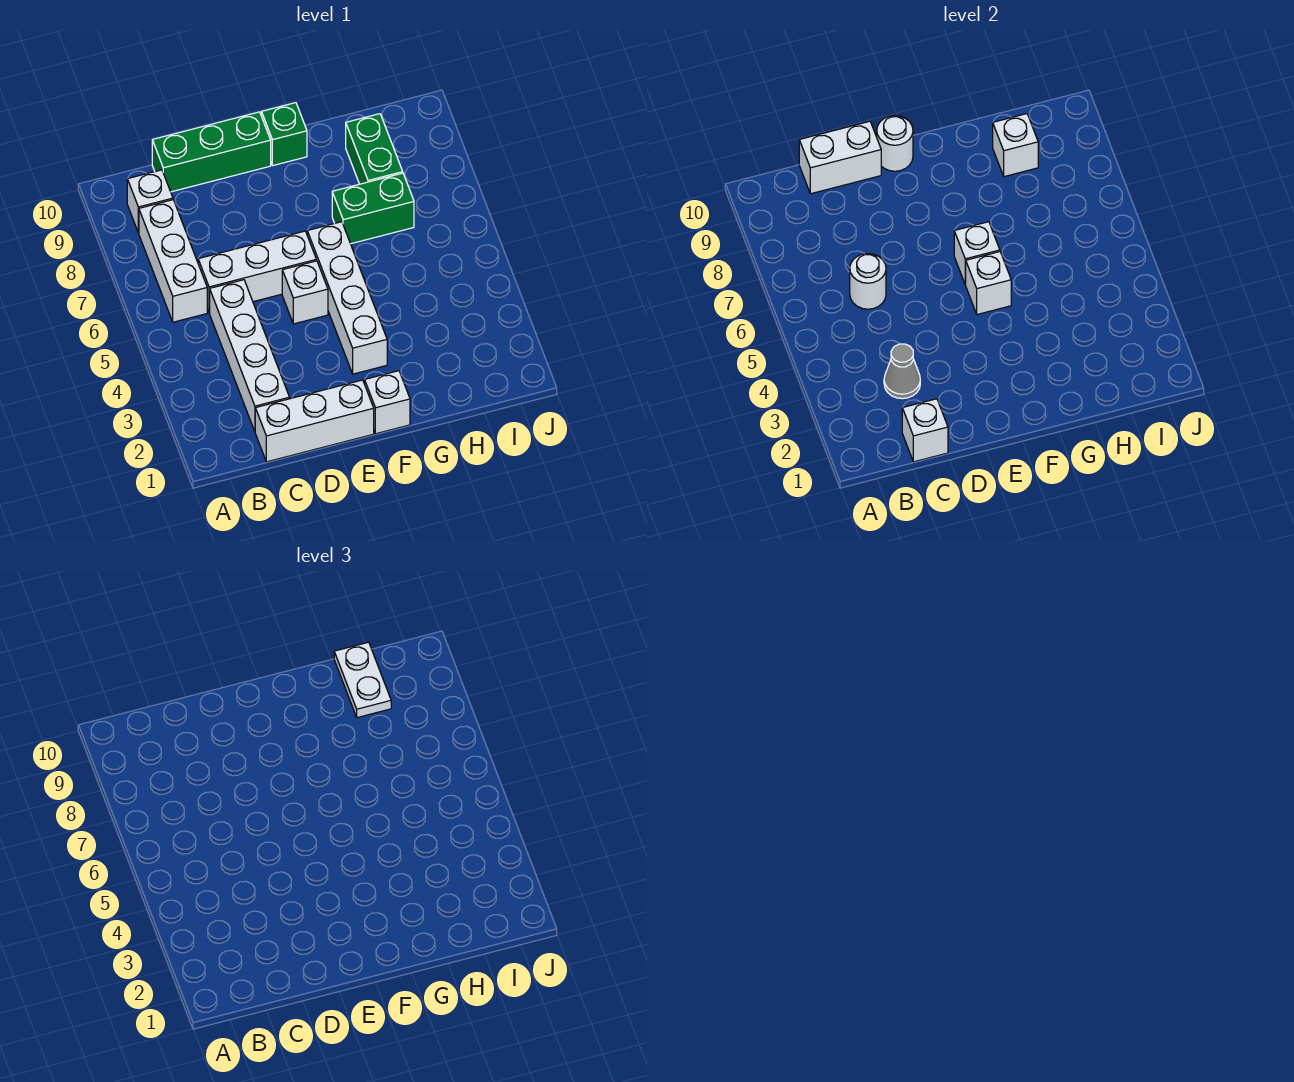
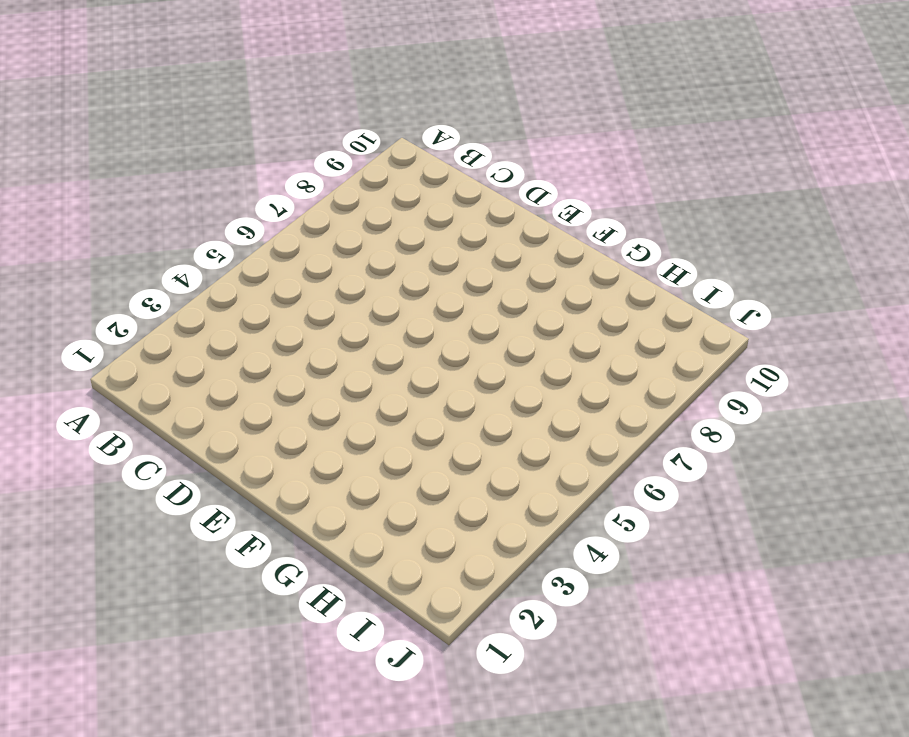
none -> white brick B6:B8 level 1
none -> white brick B9 level 1
none -> white brick C1:E1 level 1

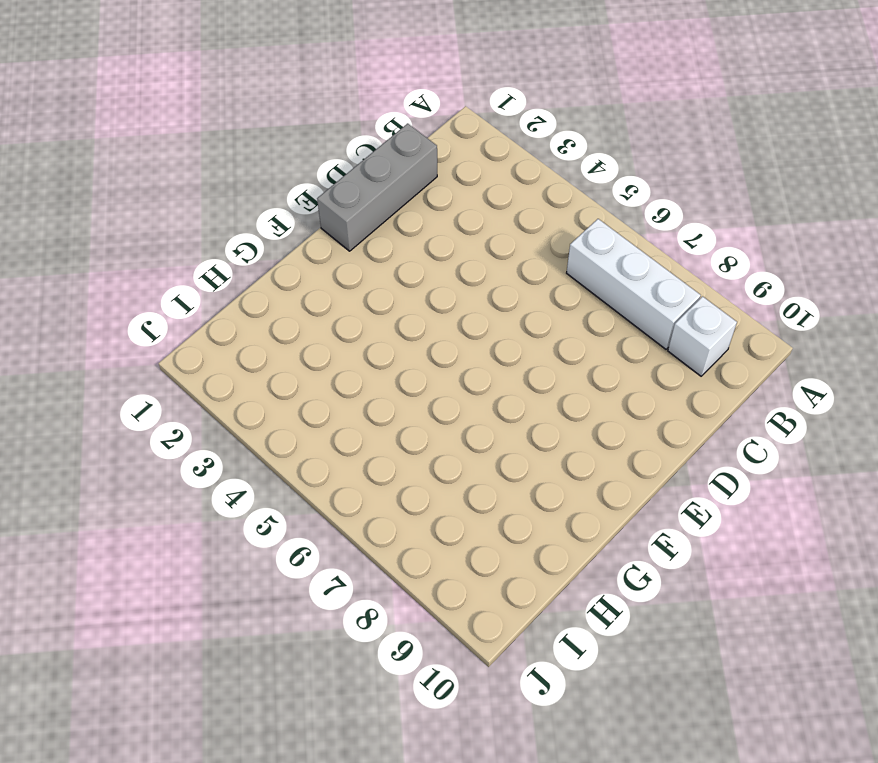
grey brick C1:E1 level 1 -> white brick C1:E1 level 1
none -> white brick C2:C5 level 1
none -> white brick C6:E6 level 1
none -> green brick C10:E10 level 1

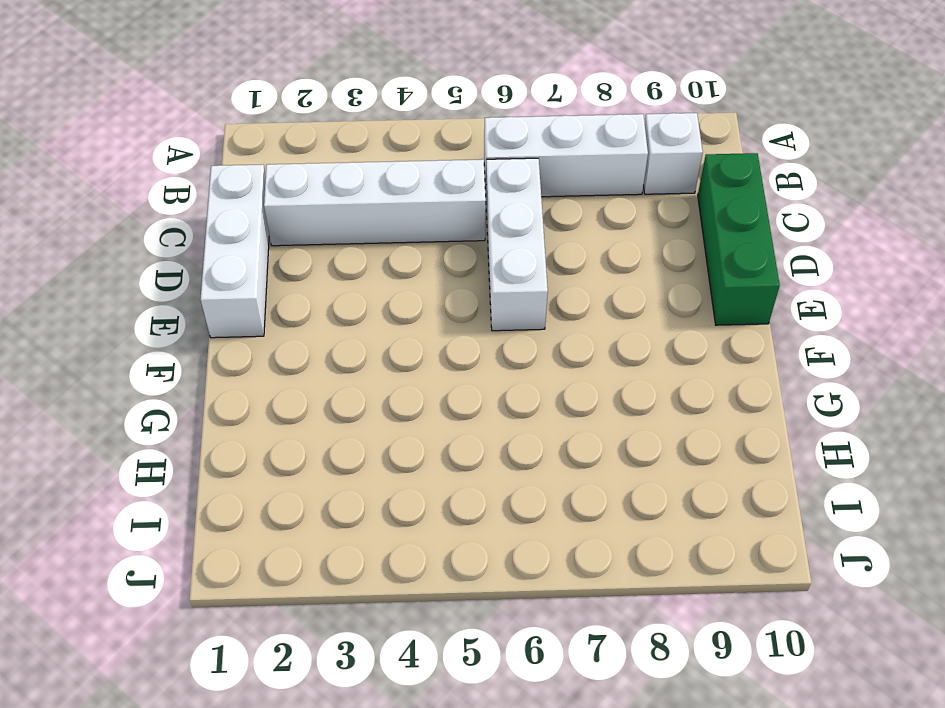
none -> white brick E5 level 1
none -> white brick F1 level 1
none -> white brick F3:F6 level 1

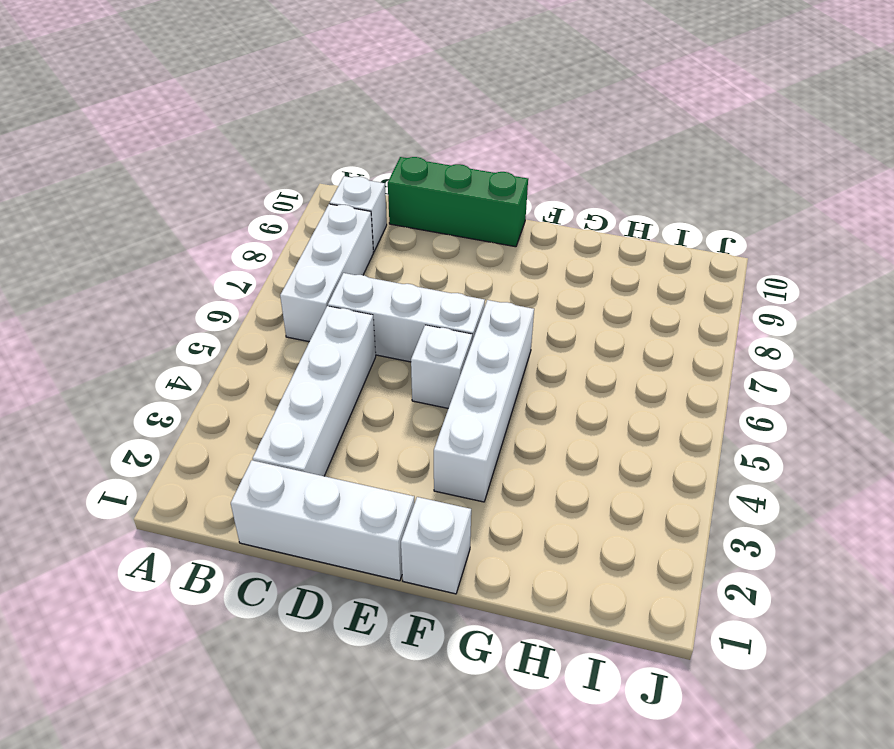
none -> green brick F10 level 1
none -> green brick G7:H7 level 1
none -> green brick H8:H9 level 1

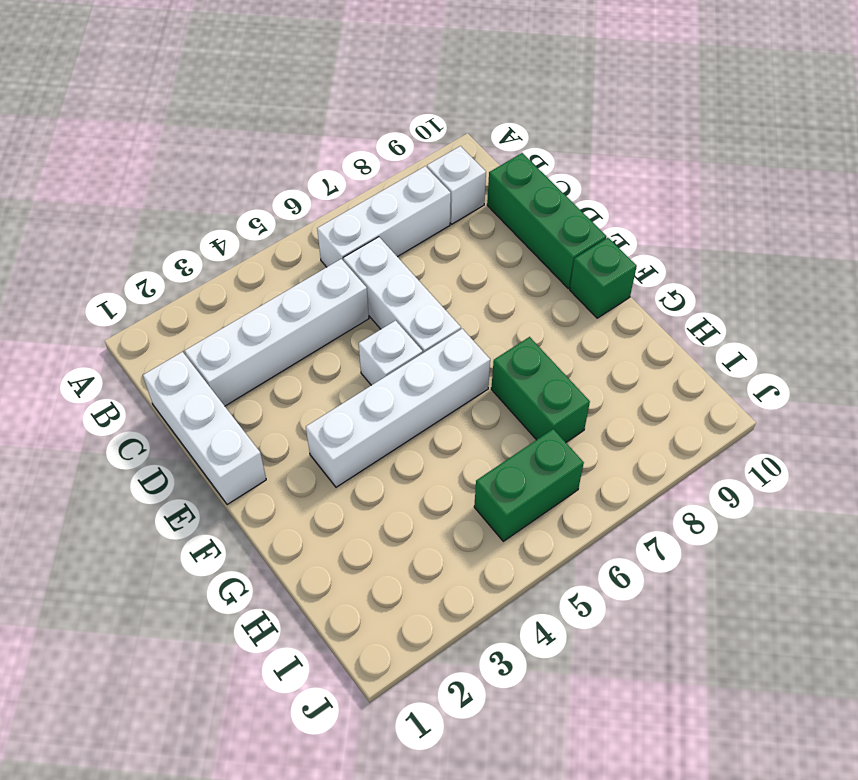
green brick I5:I6 level 1 -> green brick H8:H9 level 1
none -> white brick F1 level 1
none -> white brick C1 level 2
none -> grey cone C3 level 2

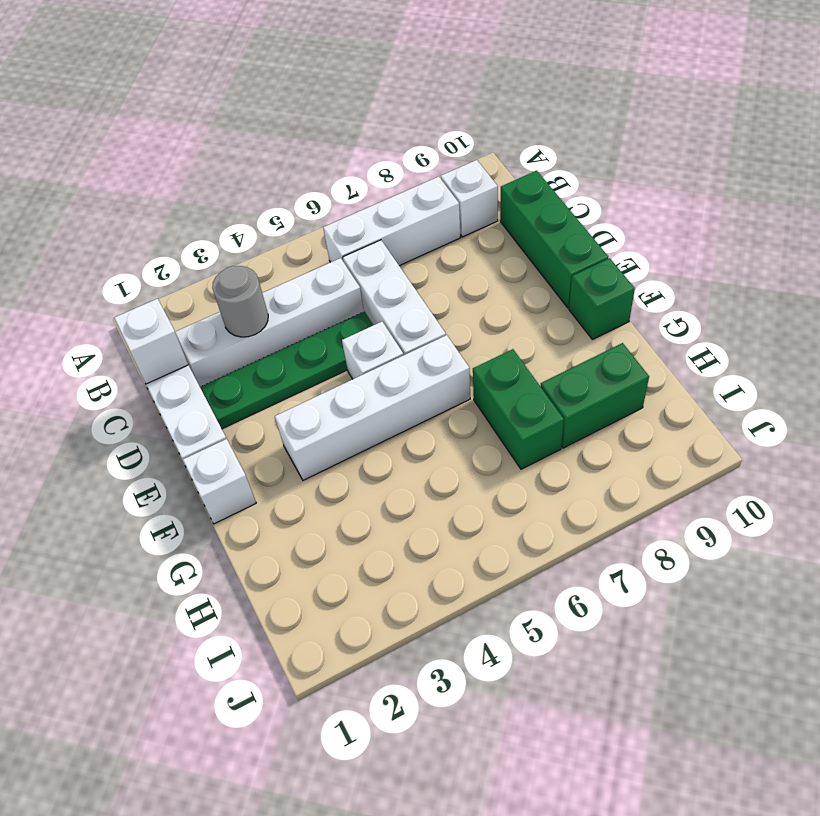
grey round brick C3 level 2 -> grey cone C3 level 2
green plate D2:D5 level 1 -> none
none -> white round brick C6 level 2
none -> white brick C10:D10 level 2
none -> white round brick E10 level 2

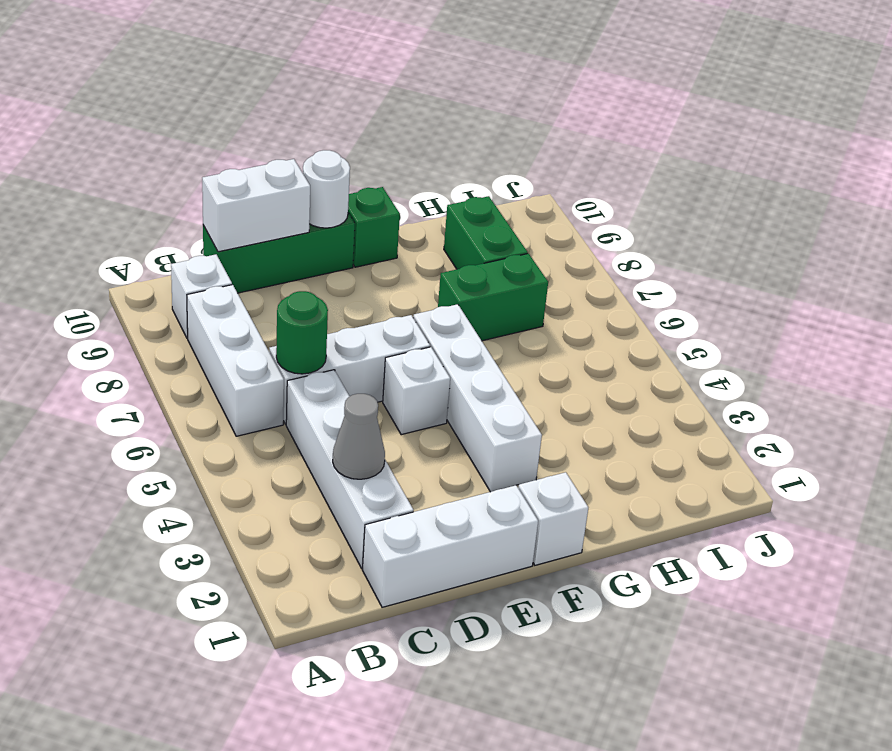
green round brick C6 level 2 -> white round brick C6 level 2
none -> white brick C1 level 2
none -> white brick F5 level 2
none -> white brick F6 level 2

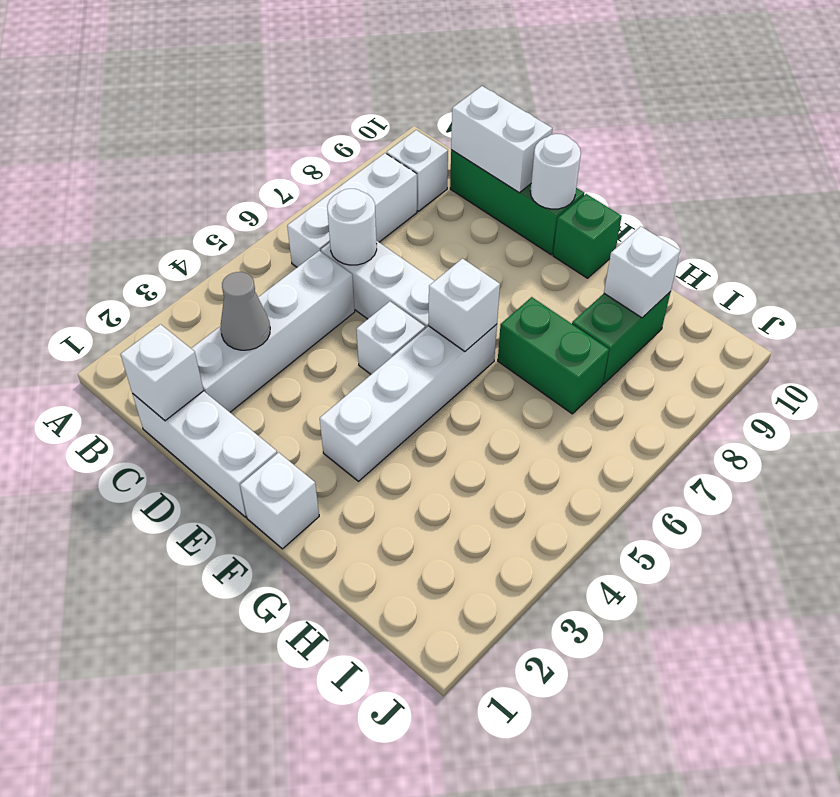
none -> white brick F5 level 2
none -> white plate H9:H10 level 3

